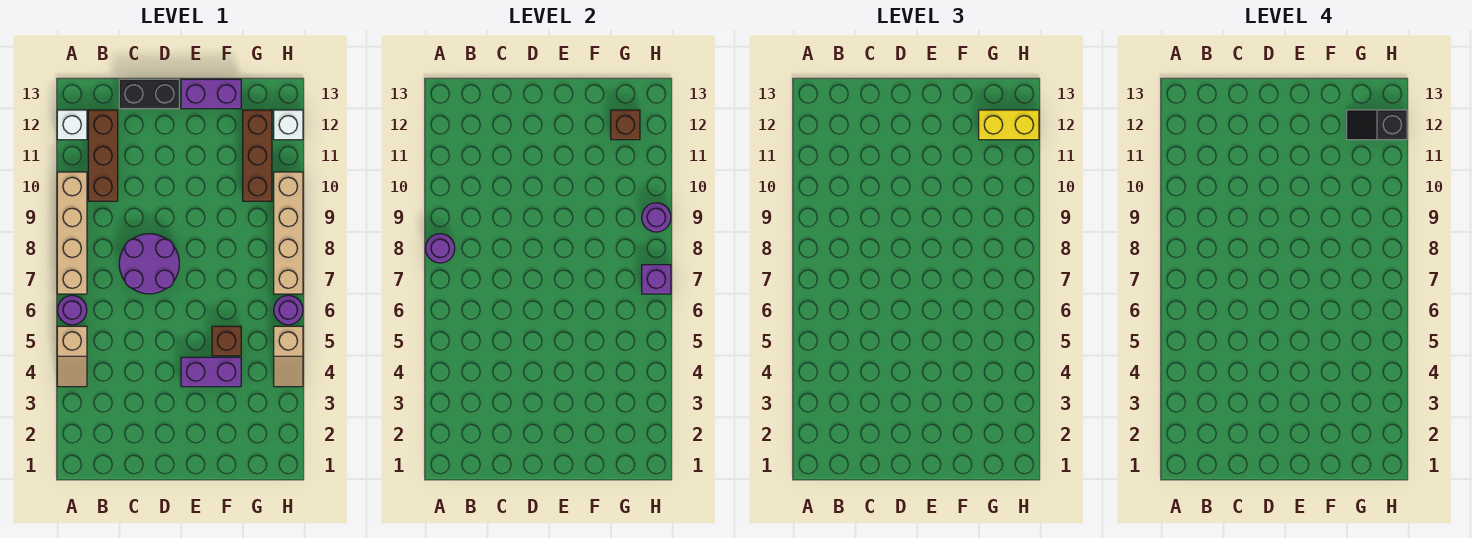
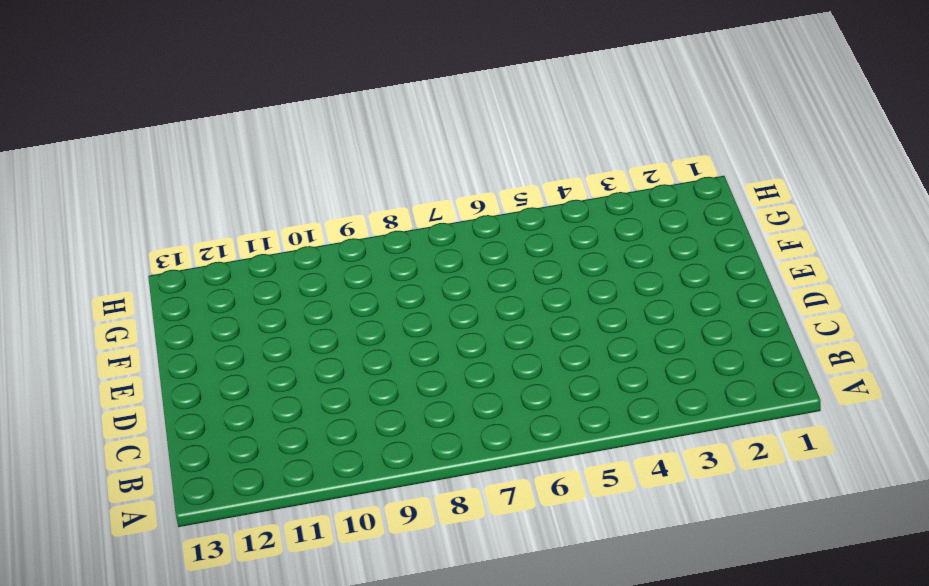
none -> tan slope A4:A5 level 1 top 5
none -> purple round brick A6 level 1
none -> tan brick A7:A10 level 1

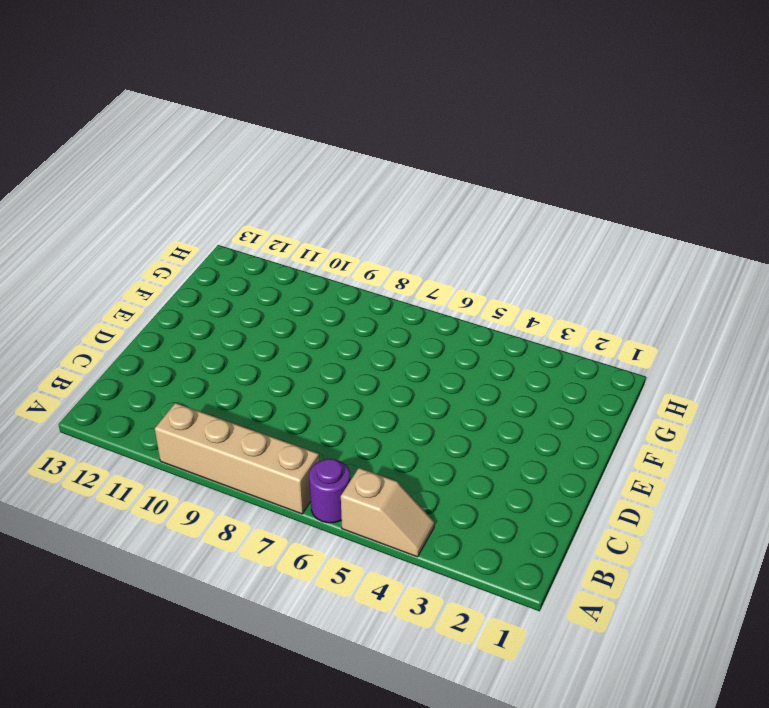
none -> white brick A12 level 1
none -> brown brick B10:B12 level 1
none -> purple round brick C7:D8 level 1

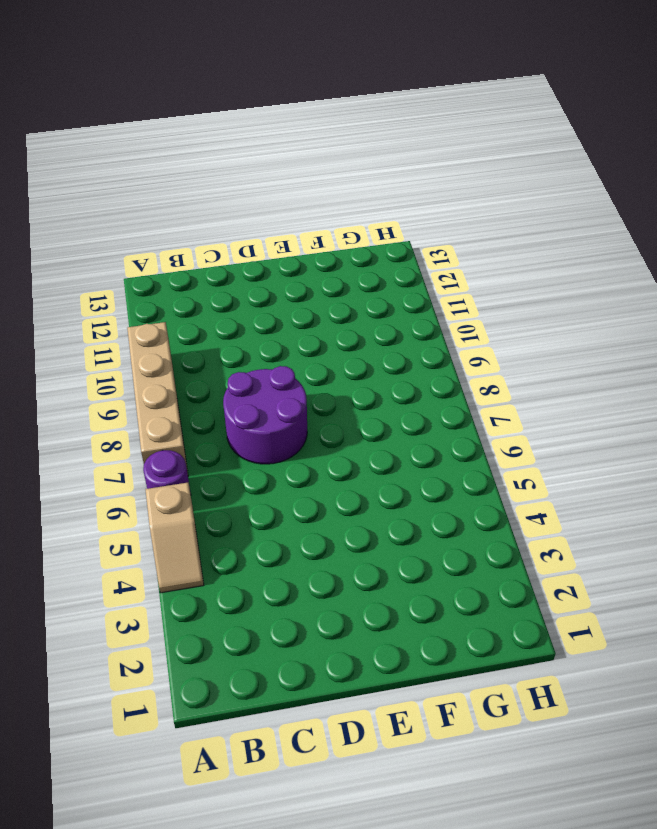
none -> white brick A12 level 1
none -> brown brick B10:B12 level 1
none -> black brick C13:D13 level 1

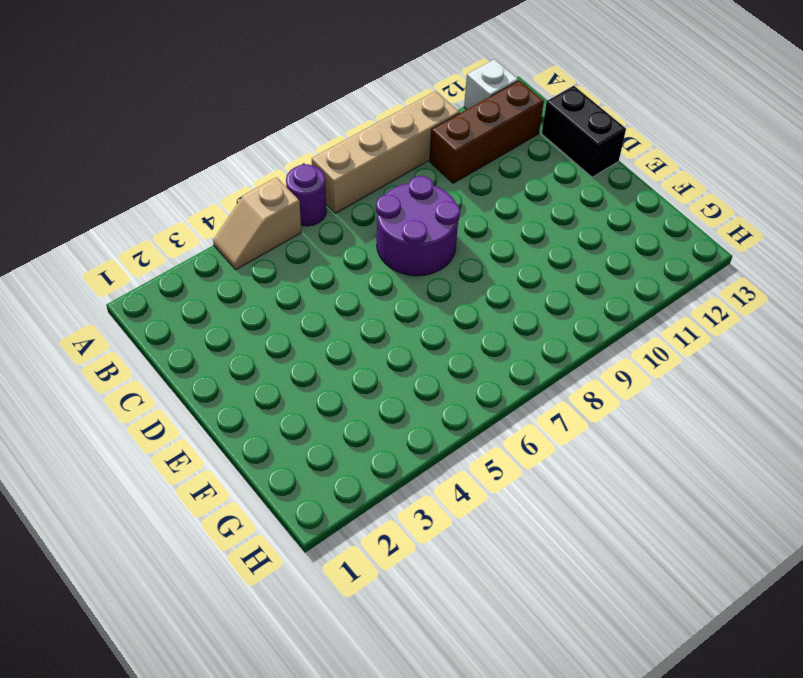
none -> purple brick E4:F4 level 1
none -> purple brick E13:F13 level 1
none -> brown brick F5 level 1

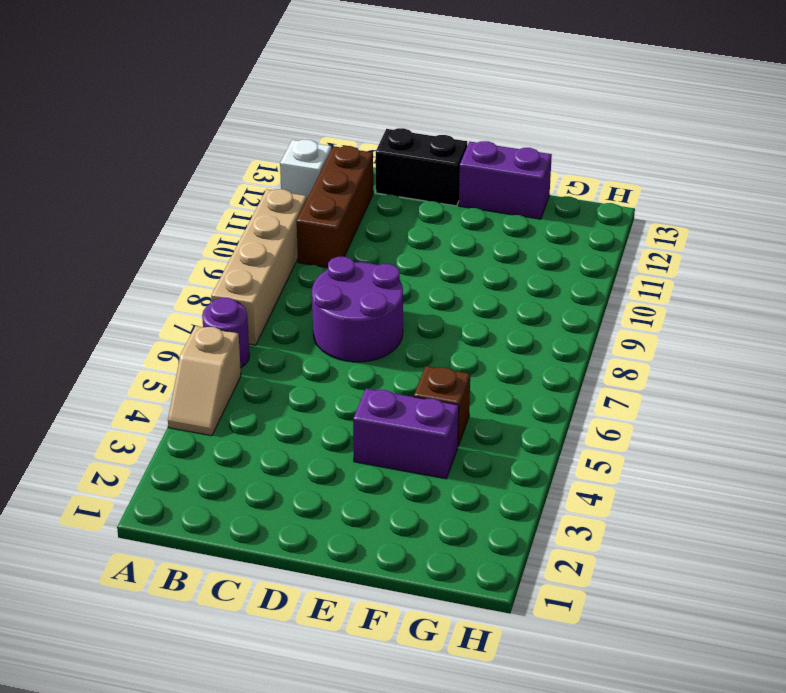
none -> brown brick G10:G12 level 1
none -> tan slope H4:H5 level 1 top 5
none -> purple round brick H6 level 1

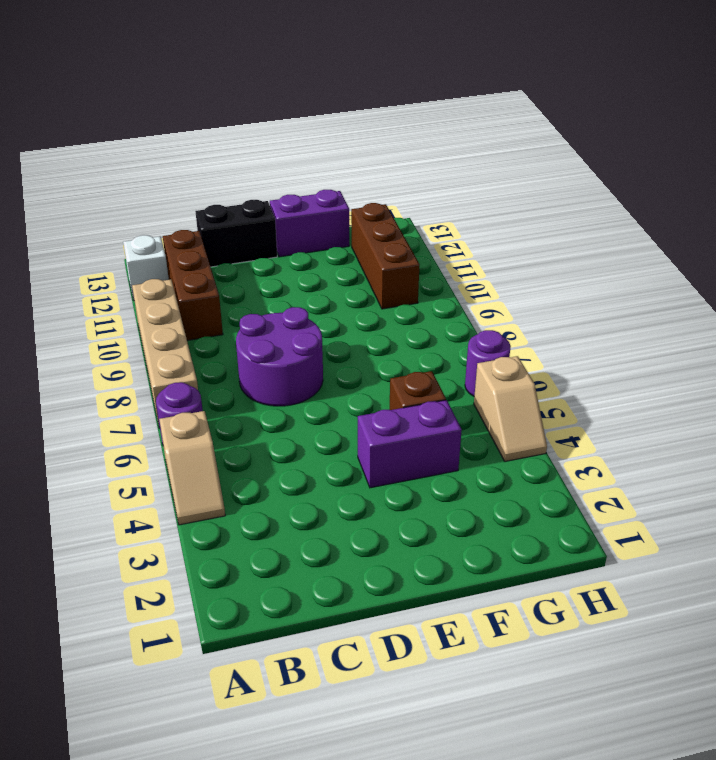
none -> tan brick H7:H10 level 1
none -> white brick H12 level 1
none -> purple round brick A8 level 2

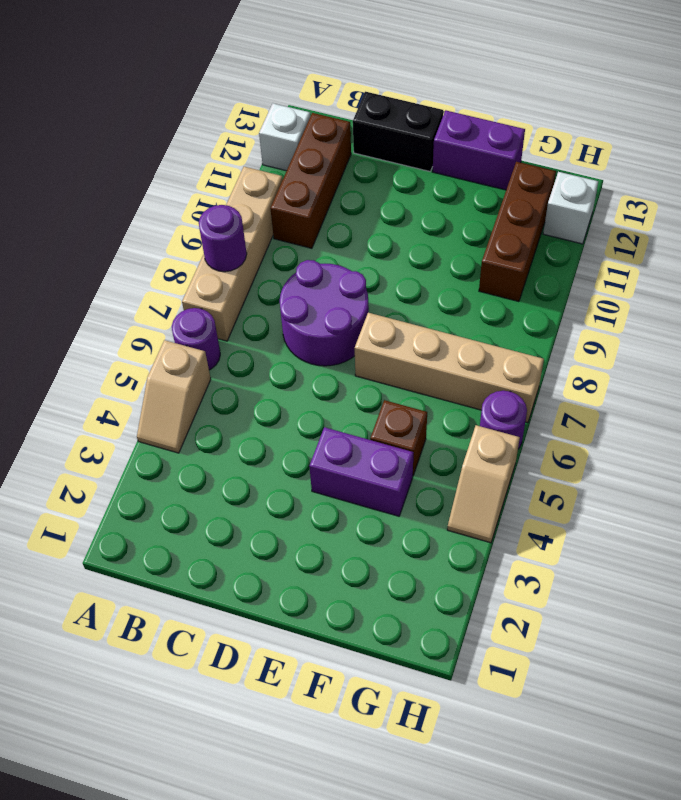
tan brick E7:H7 level 1 -> tan brick H7:H10 level 1
none -> brown brick G12 level 2
none -> purple brick H7 level 2
none -> purple round brick H9 level 2

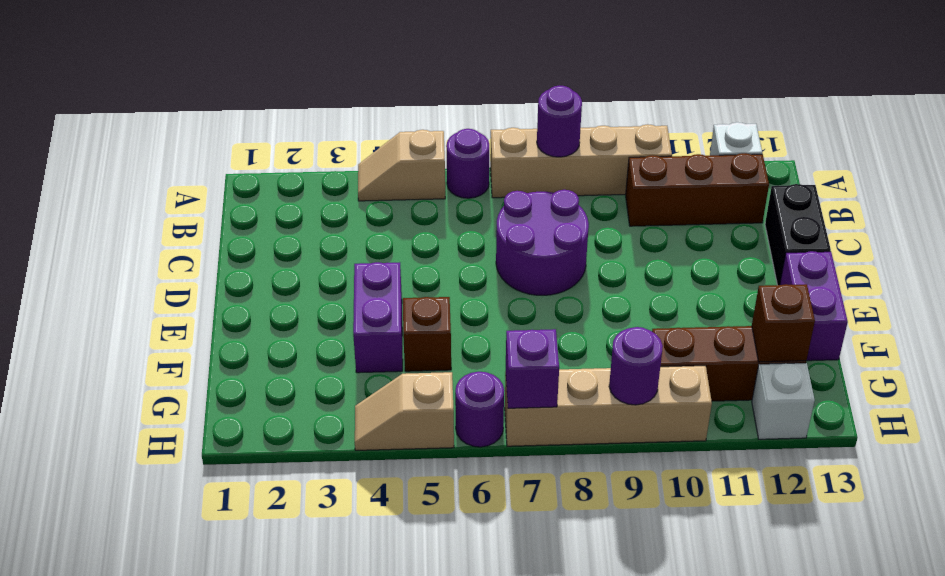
none -> yellow brick G12:H12 level 3
none -> black slope G12:H12 level 4 top H

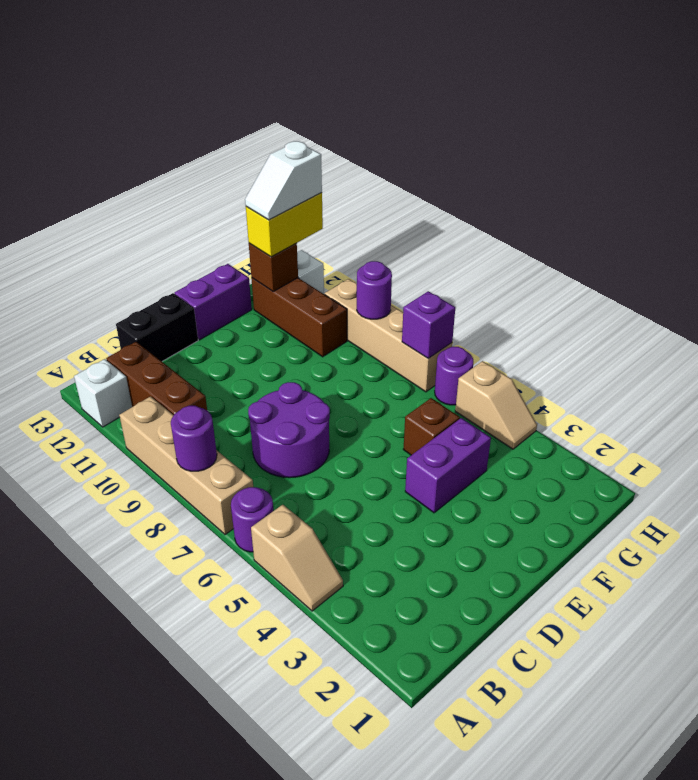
white slope G12:H12 level 4 top H -> black slope G12:H12 level 4 top H

